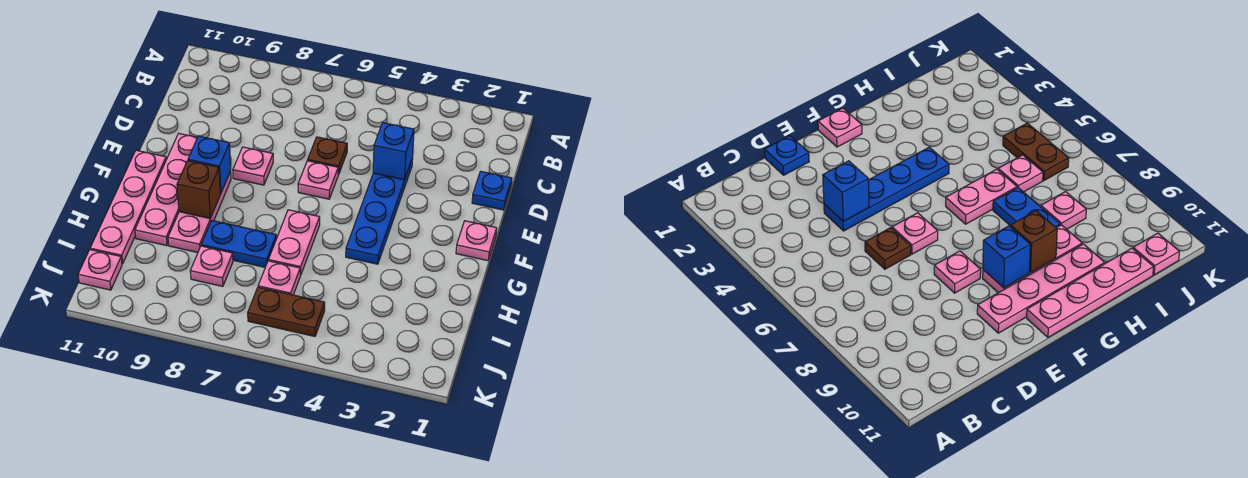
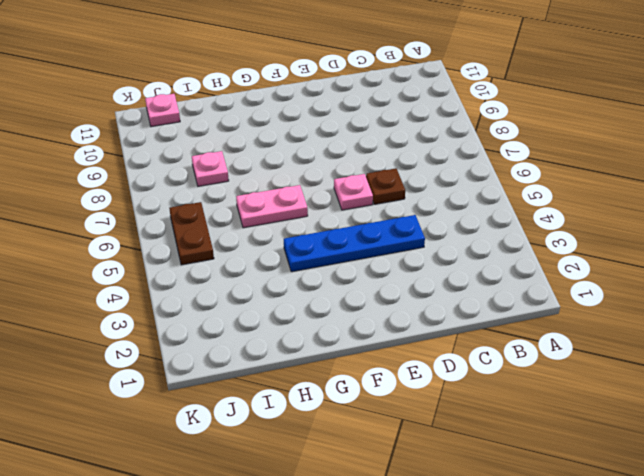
none -> blue plate D1 level 1
none -> pink plate E8 level 1
none -> pink plate E10:H10 level 1

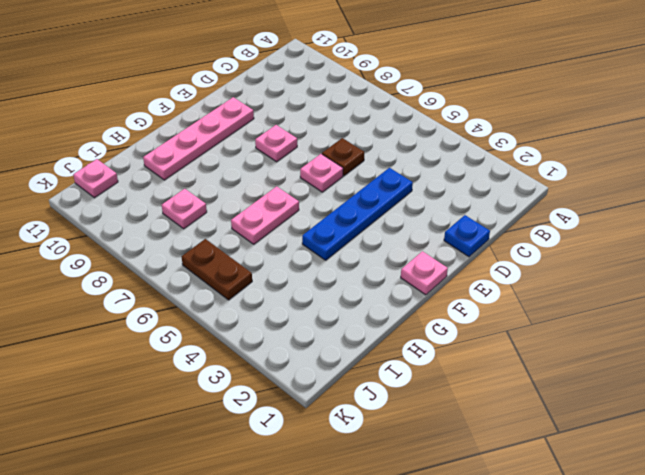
none -> pink plate F9:H9 level 1
none -> pink plate F11:I11 level 1
none -> blue plate H7:H8 level 1

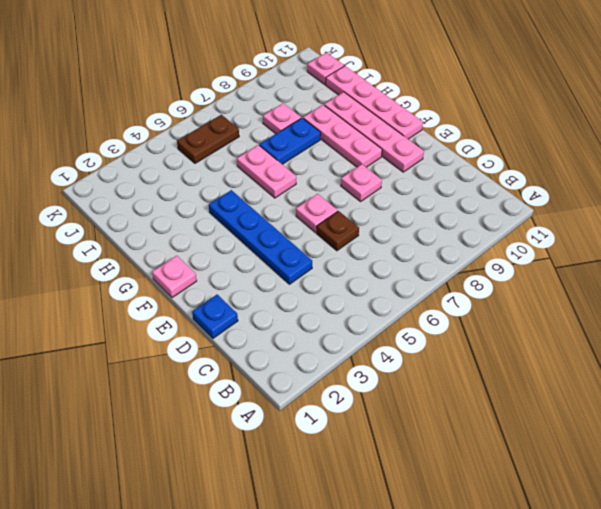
none -> pink plate I6 level 1
none -> blue brick D4 level 2
none -> blue brick F9 level 2

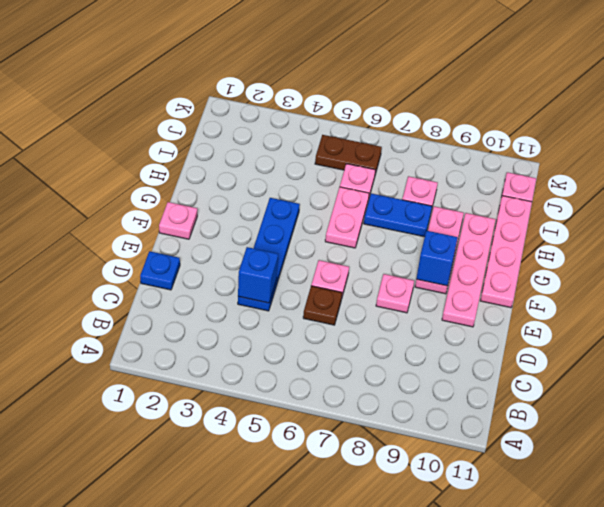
none -> brown brick G9 level 2

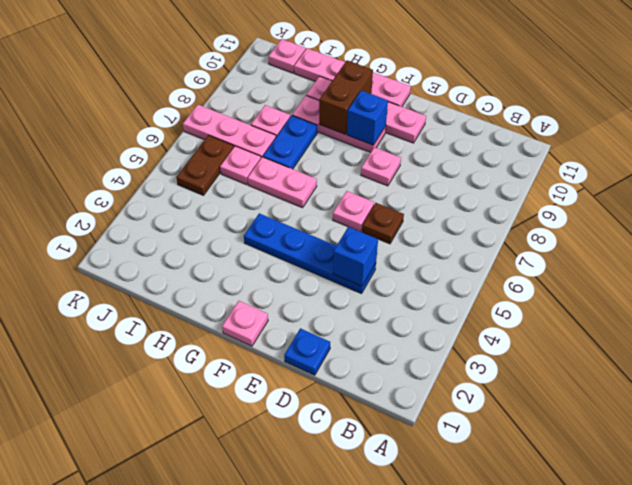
brown brick G9:G10 level 2 -> brown brick G9 level 2
pink plate I7:K7 level 1 -> none

